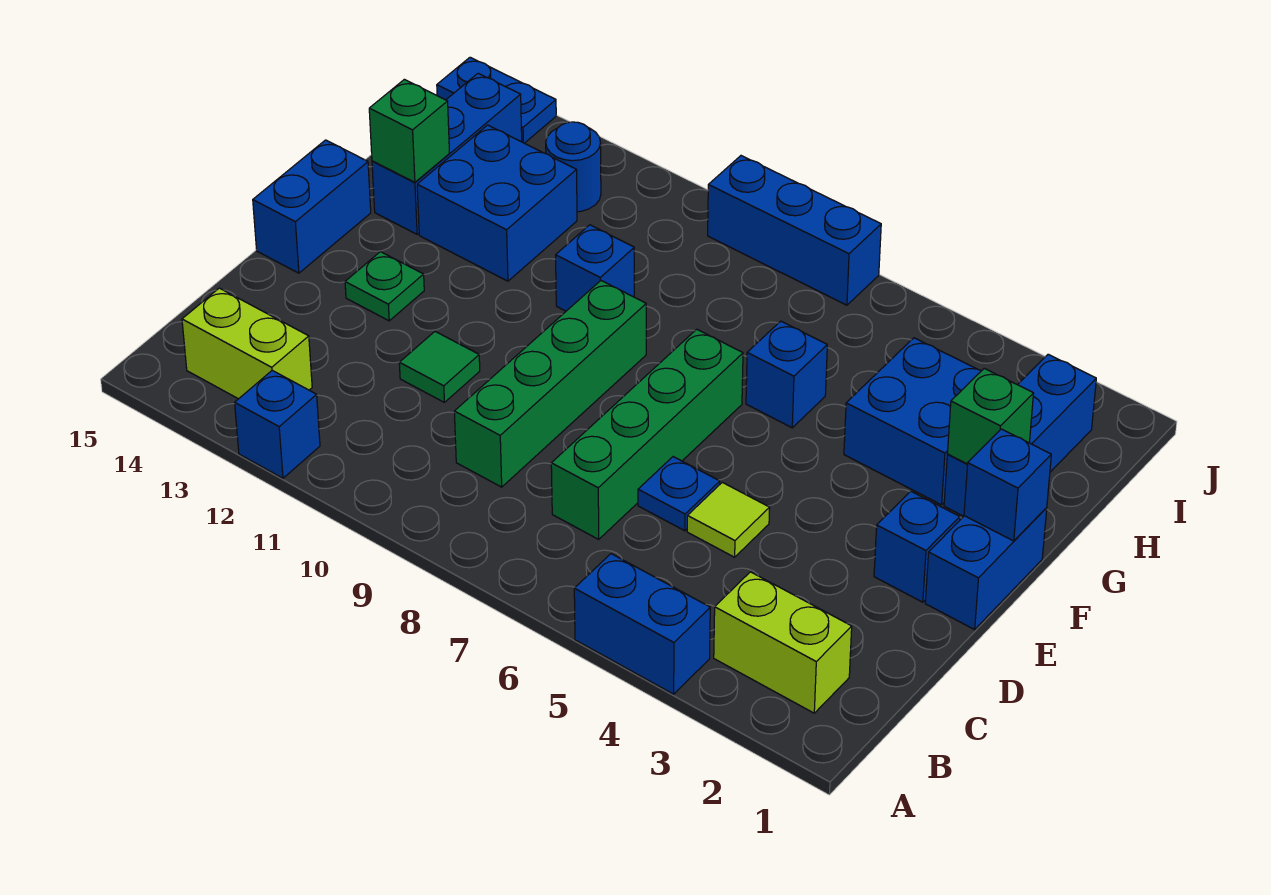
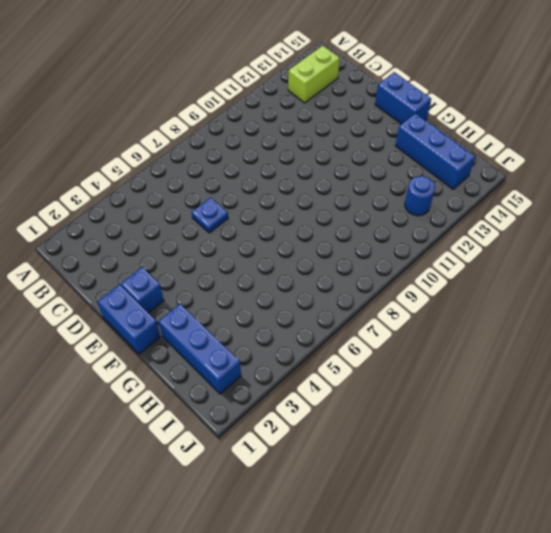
none -> blue brick A4:A5 level 1
none -> blue brick A12 level 1
none -> lime brick B2:B3 level 1

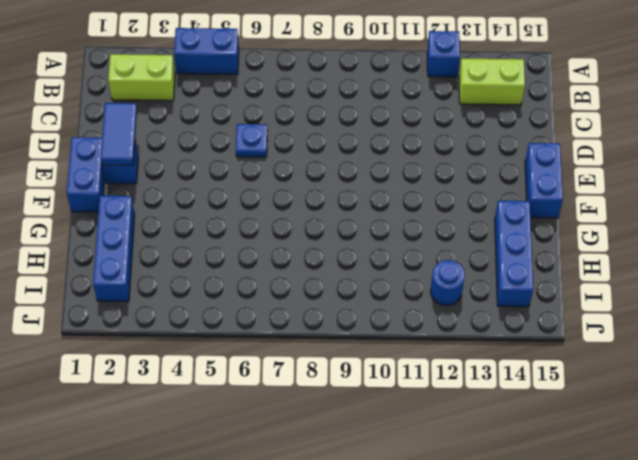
blue tile D2:E2 level 2 -> none
none -> green brick C7:F7 level 1
none -> green brick C9:F9 level 1
none -> lime tile D5 level 1

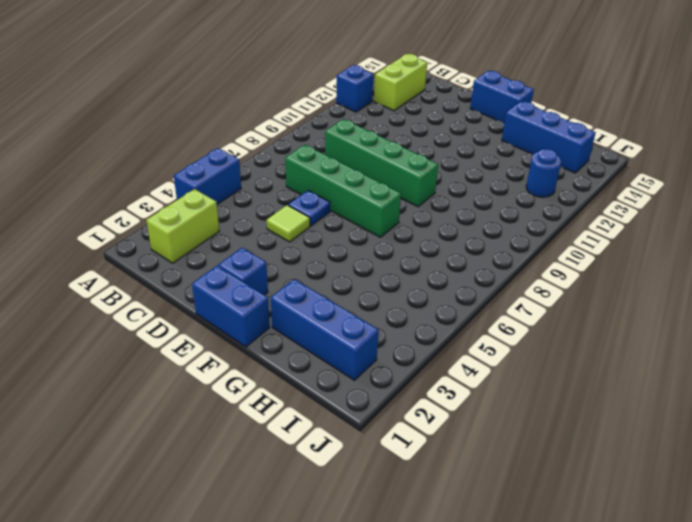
none -> green tile D11 level 1
none -> green plate E13 level 1
none -> blue brick G3:H4 level 1

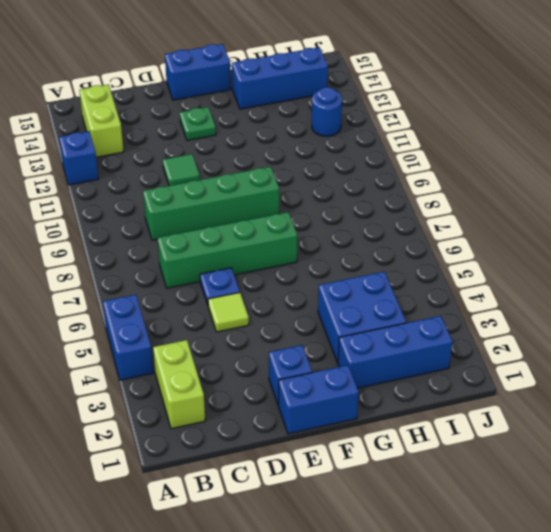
none -> blue brick G6 level 1
none -> blue brick G10 level 1
none -> blue brick G12:H13 level 1

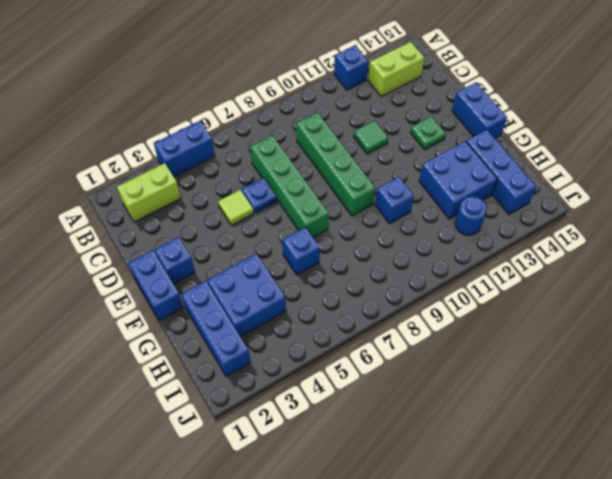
none -> blue brick J7:J9 level 1
none -> blue plate J14:J15 level 1
none -> blue brick F1 level 2

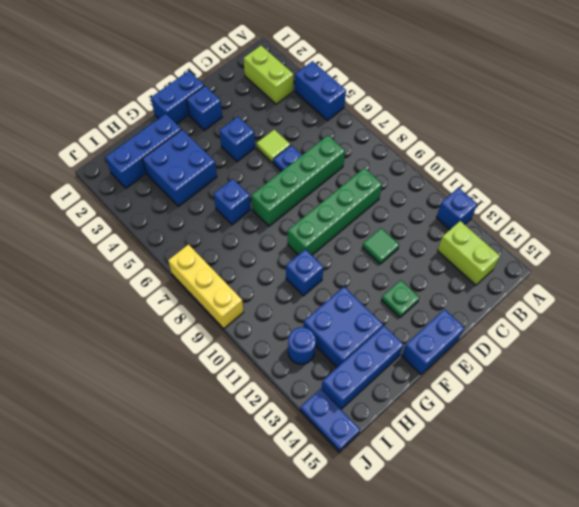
blue brick E4 level 1 -> blue brick F1 level 2
yellow brick J7:J9 level 1 -> blue brick J7:J9 level 1
none -> green brick G2 level 2
none -> green brick G14 level 2

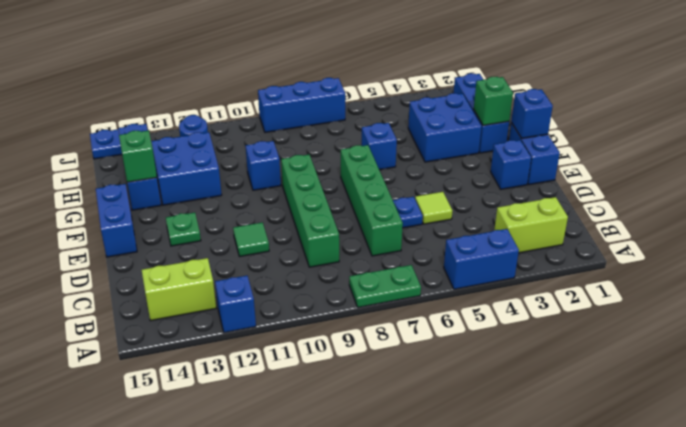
green plate A7:A8 level 1 -> none

